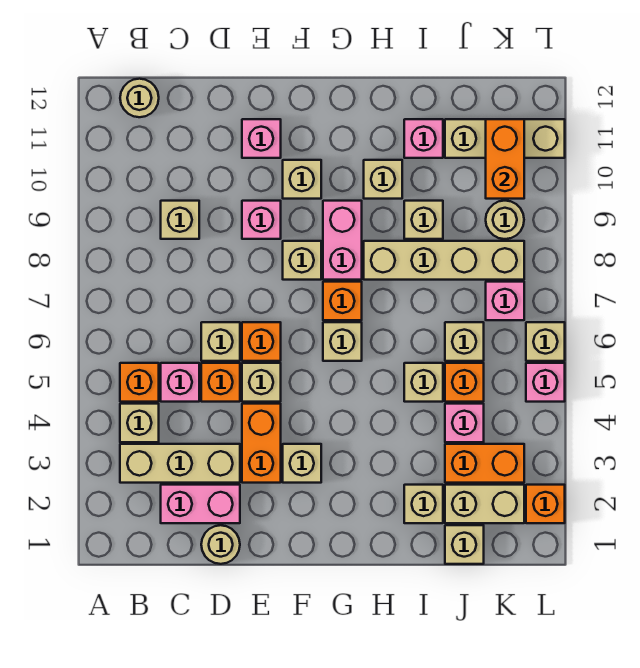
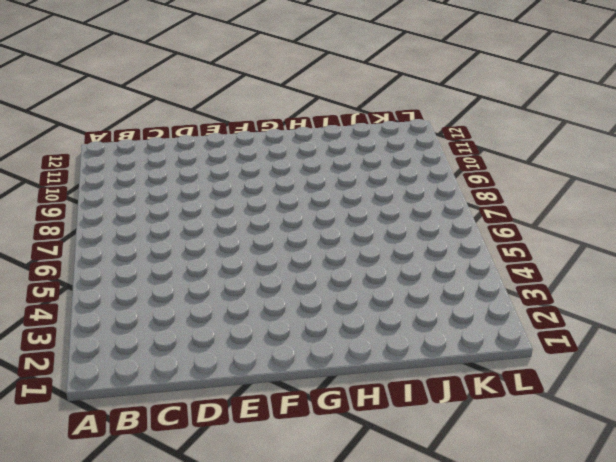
none -> tan brick B3:D3 level 1
none -> tan brick B4 level 1
none -> orange brick B5 level 1
none -> tan round brick B12 level 1

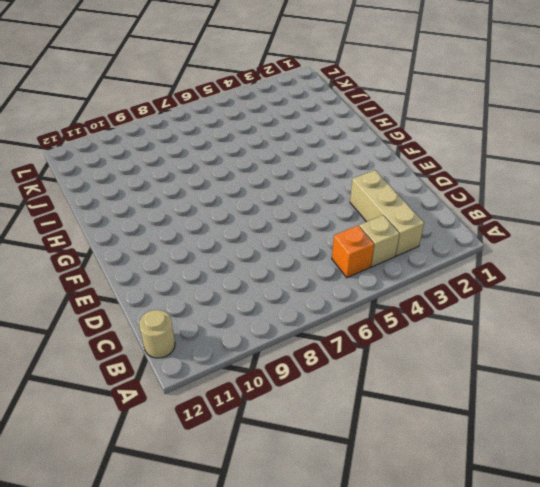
none -> pink brick C2:D2 level 1
none -> pink brick C5 level 1
none -> tan brick C9 level 1
none -> tan round brick D1 level 1

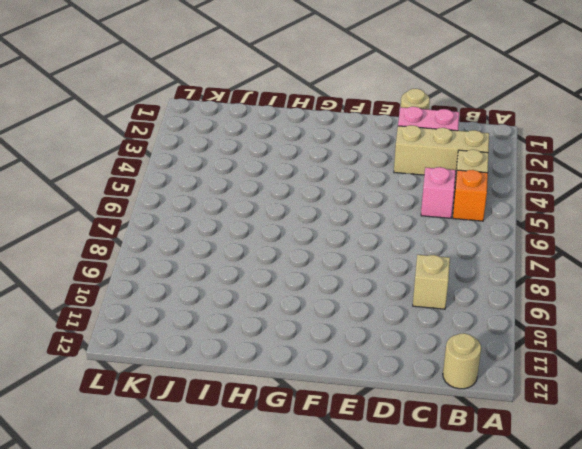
none -> orange brick D5 level 1
none -> tan brick D6 level 1
none -> orange brick E3:E4 level 1
none -> tan brick E5 level 1

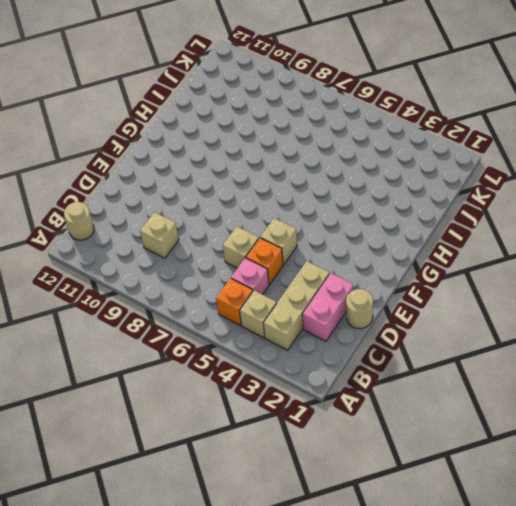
none -> orange brick E3:E4 level 1
none -> orange brick E6 level 1
none -> pink brick E9 level 1
none -> pink brick E11 level 1

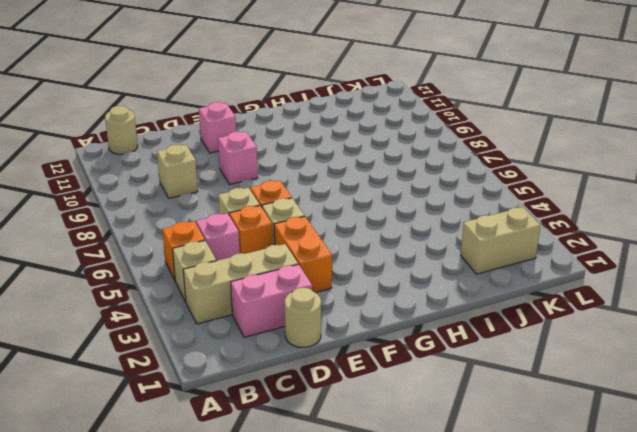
none -> tan brick F3 level 1
none -> tan brick F8 level 1
none -> tan brick F10 level 1
none -> tan brick G6 level 1

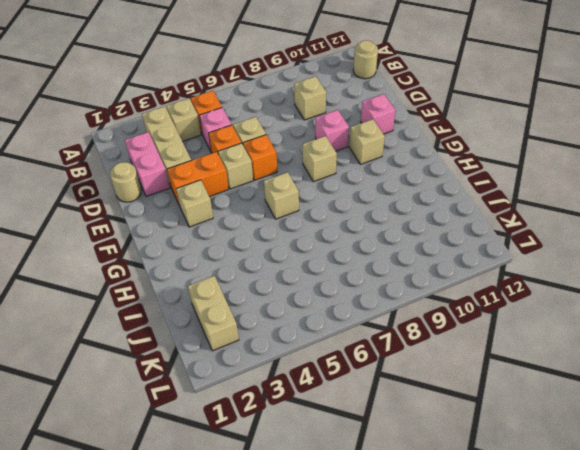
none -> orange brick G7 level 1
none -> pink brick G8:G9 level 1
none -> tan brick H8:K8 level 1
none -> tan brick H10 level 1

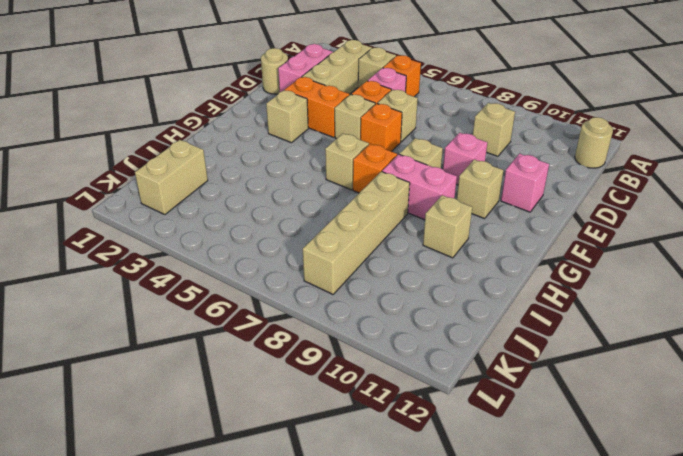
none -> tan brick I2 level 1
none -> tan brick I5 level 1
none -> tan brick I9 level 1
none -> pink brick I11 level 1

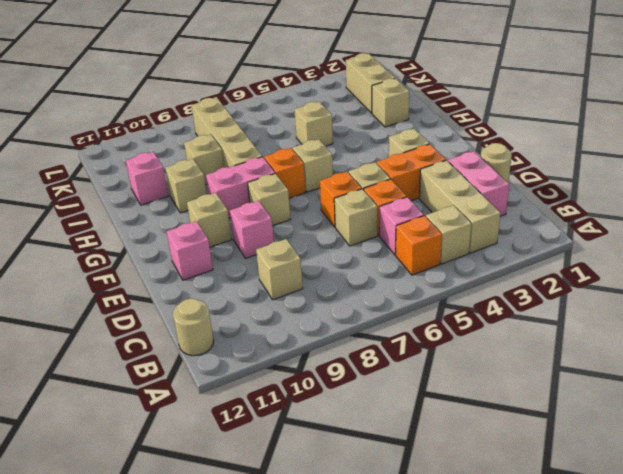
none -> tan brick J1 level 1
none -> orange brick J3:K3 level 1
none -> pink brick J4 level 1
none -> orange brick J5 level 1

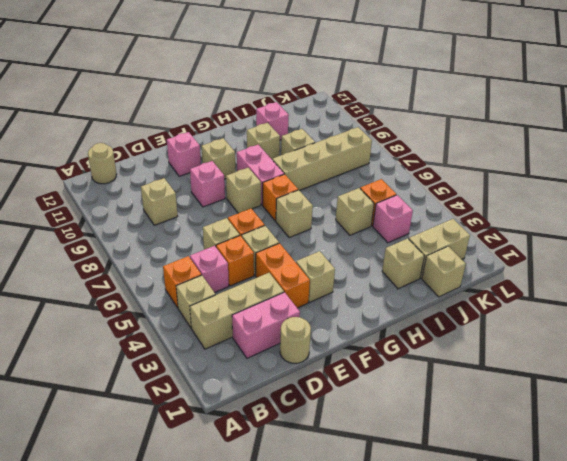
none -> orange brick J3:K3 level 1
none -> tan brick J6 level 1
none -> tan brick J11:L11 level 1
none -> pink brick K7 level 1

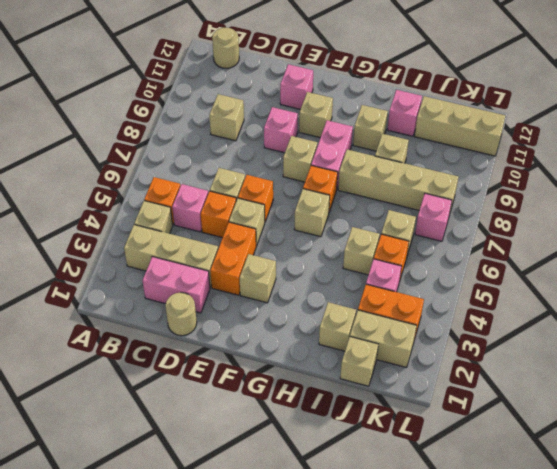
none -> tan round brick K9 level 1
none -> orange brick L2 level 1
none -> pink brick L5 level 1
none -> tan brick L6 level 1

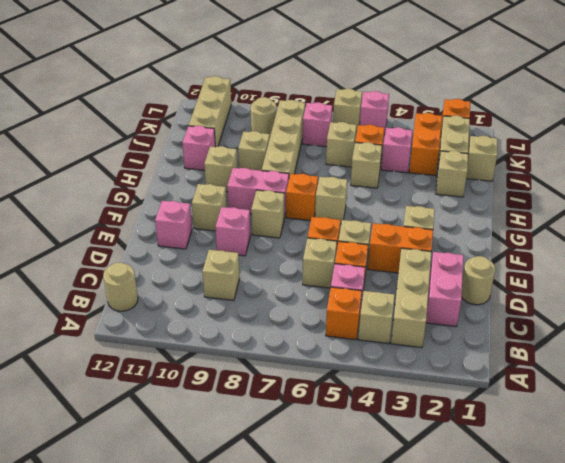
none -> orange brick K10:K11 level 2

